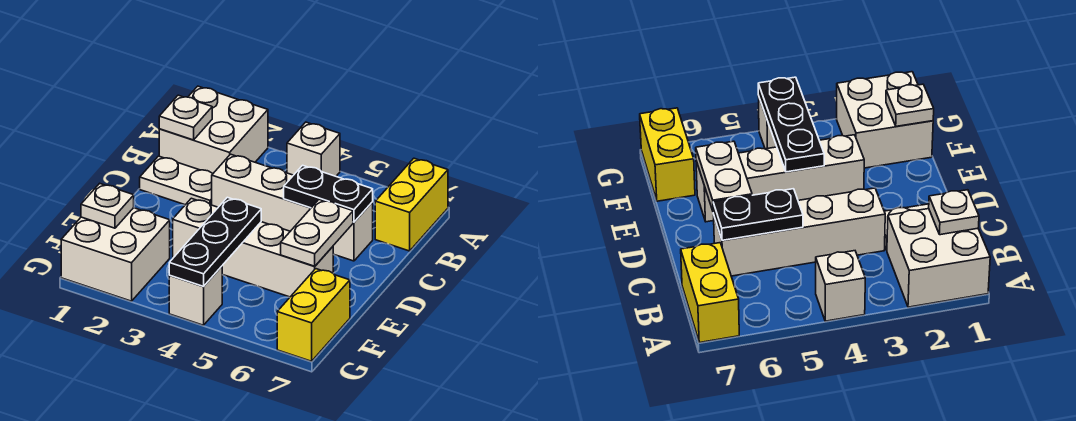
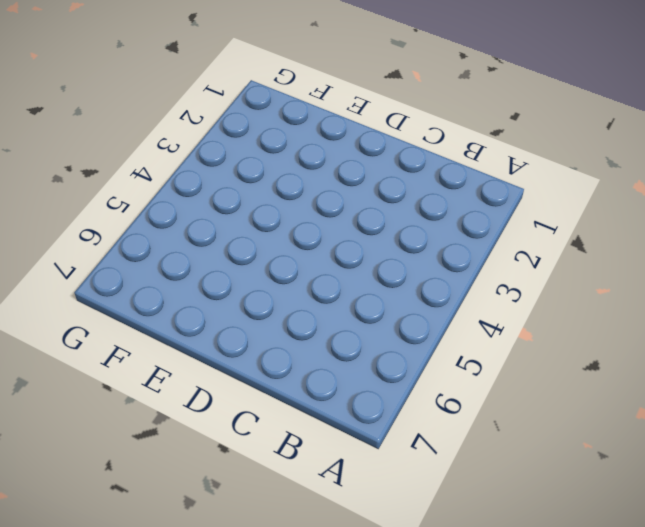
none -> white brick A1:B2 level 1
none -> white brick A4 level 1
none -> yellow brick A7:B7 level 1

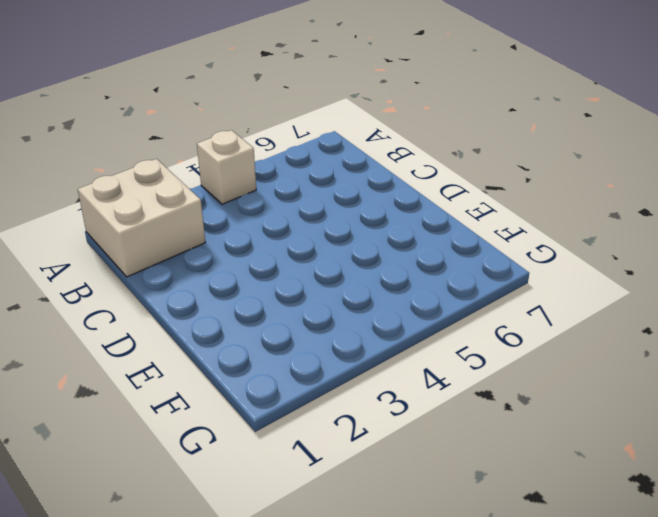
none -> yellow brick A7:B7 level 1
none -> white plate C1:C2 level 1
none -> white brick C3:C6 level 1

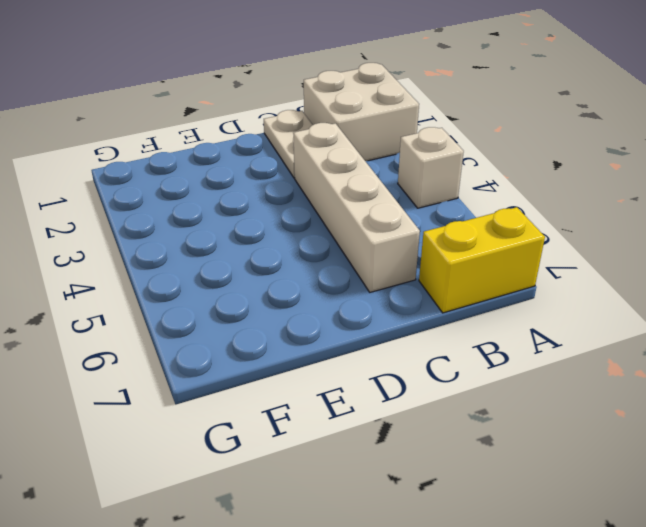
none -> white brick E3:E6 level 1
none -> white brick F1:G2 level 1
none -> yellow brick F7:G7 level 1

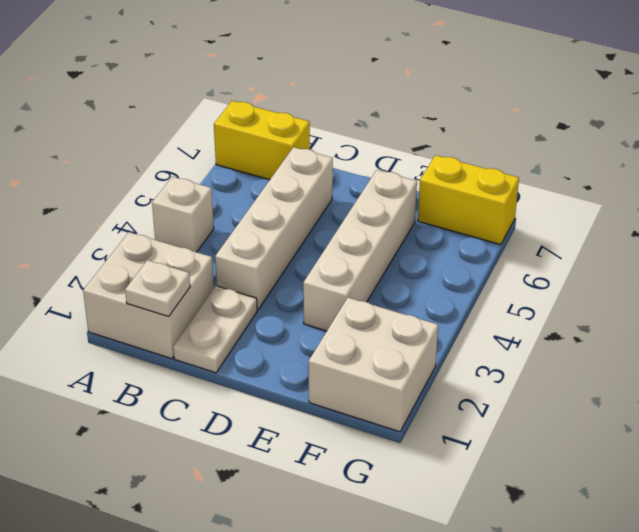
none -> white brick G4 level 1
none -> black plate C5:C6 level 2
none -> white plate D6:E6 level 2

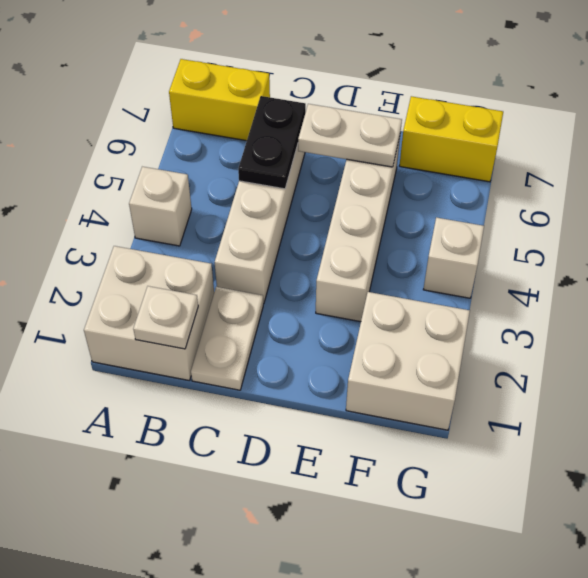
none -> black plate E4:G4 level 2
none -> white plate F1 level 2

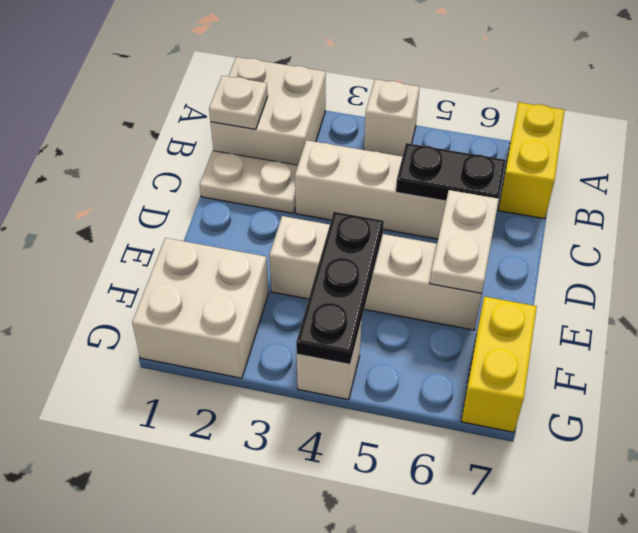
none -> white plate F1 level 2

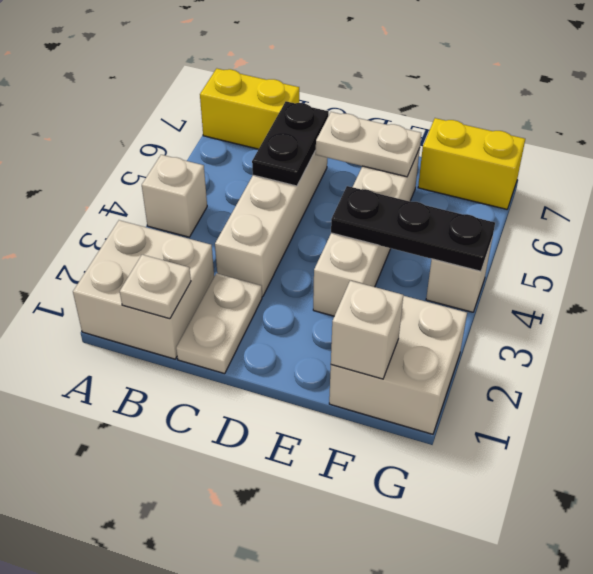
white brick F1 level 2 -> white plate F1 level 2

